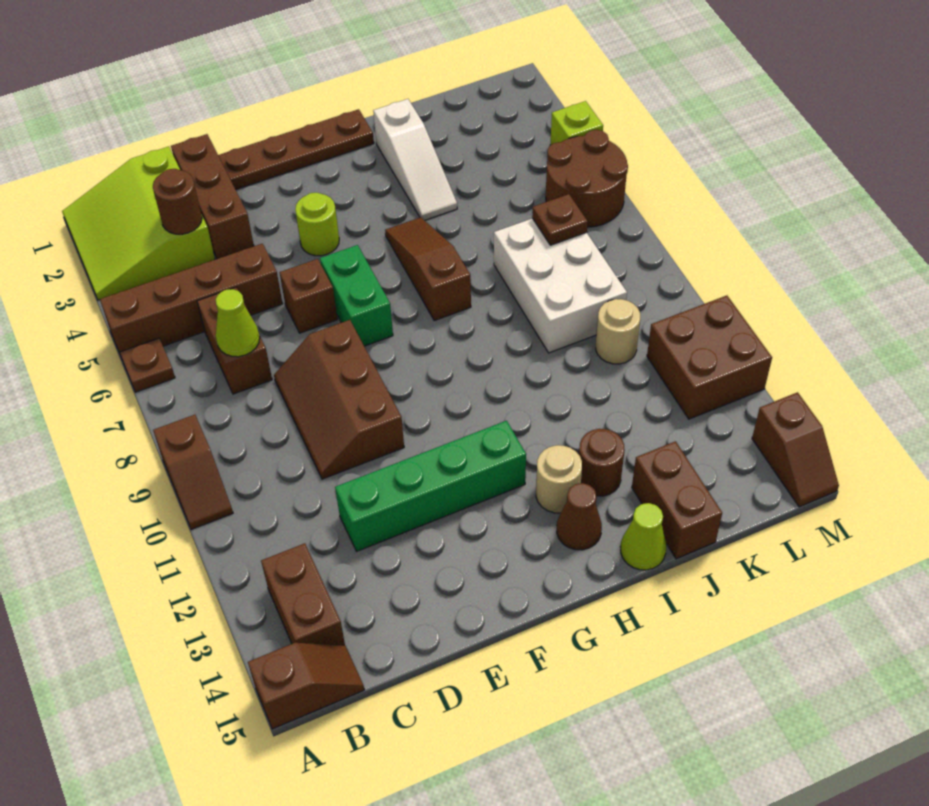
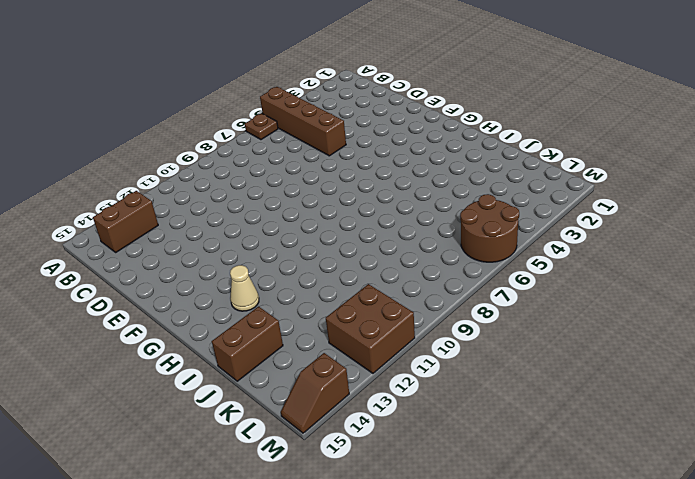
tan cone H13 level 1 -> tan round brick H13 level 1
none -> lime slope A1:C3 level 1 top C
none -> brown slope A9:A10 level 1 top 9
none -> brown slope A15:B15 level 1 top A
none -> brown brick C6:C7 level 1

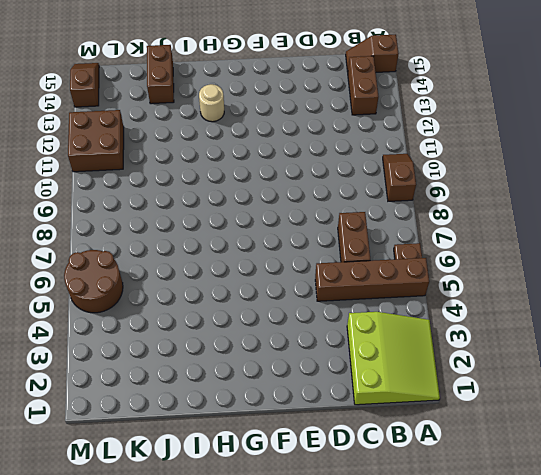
none -> brown brick D1:D3 level 1
none -> brown slope D8:E10 level 1 top E
none -> green brick D12:G12 level 1
none -> brown plate E1:H1 level 1

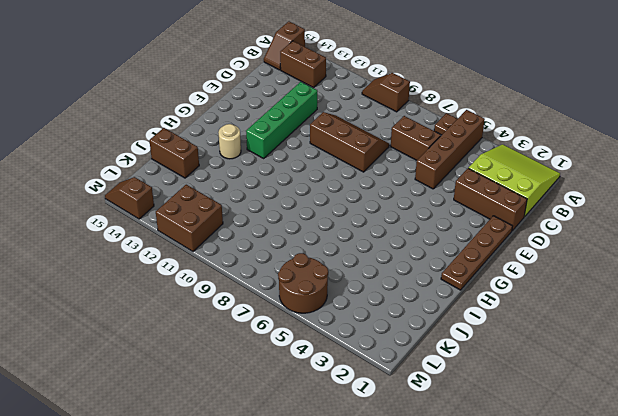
none -> brown brick E6 level 1
none -> lime round brick F4 level 1
none -> green brick F6:F7 level 1
none -> brown slope H5:H7 level 1 top 7

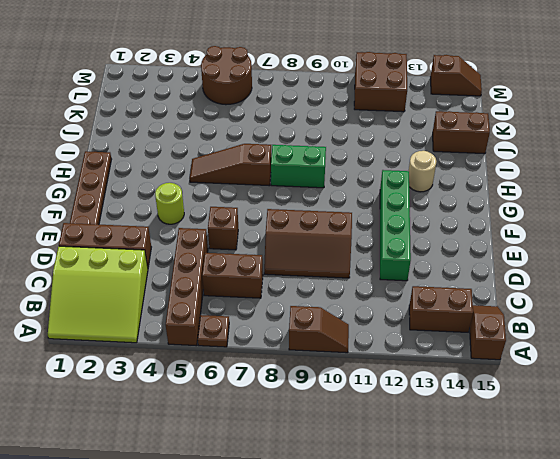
green brick H8:H9 level 1 -> green brick F6:F7 level 1
none -> brown cone H14 level 1
none -> white slope I2:I4 level 1 top 2
none -> brown round brick I13 level 1
none -> lime cone I15 level 1

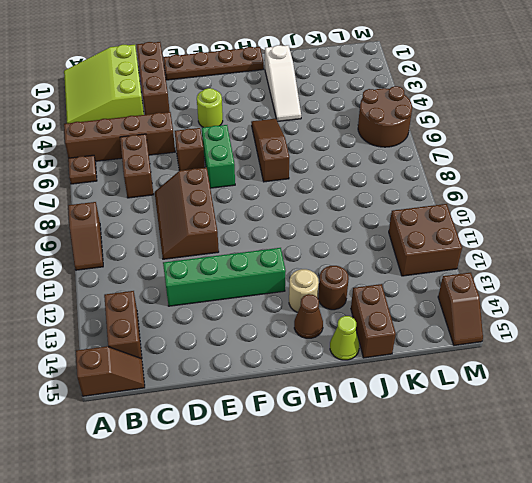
none -> white brick J7:K9 level 1
none -> tan round brick K10 level 1
none -> lime brick M4 level 1
none -> brown round brick C3 level 2

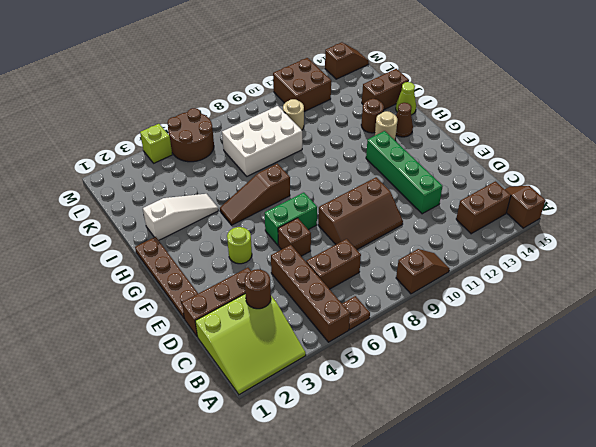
none -> lime cone C7 level 2
none -> brown plate K7 level 2

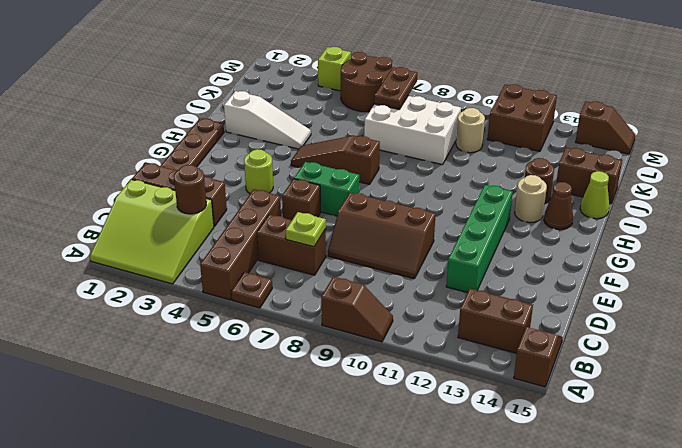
lime plate C7 level 2 -> lime cone C7 level 2
brown plate K7:L7 level 2 -> brown plate K7 level 2

